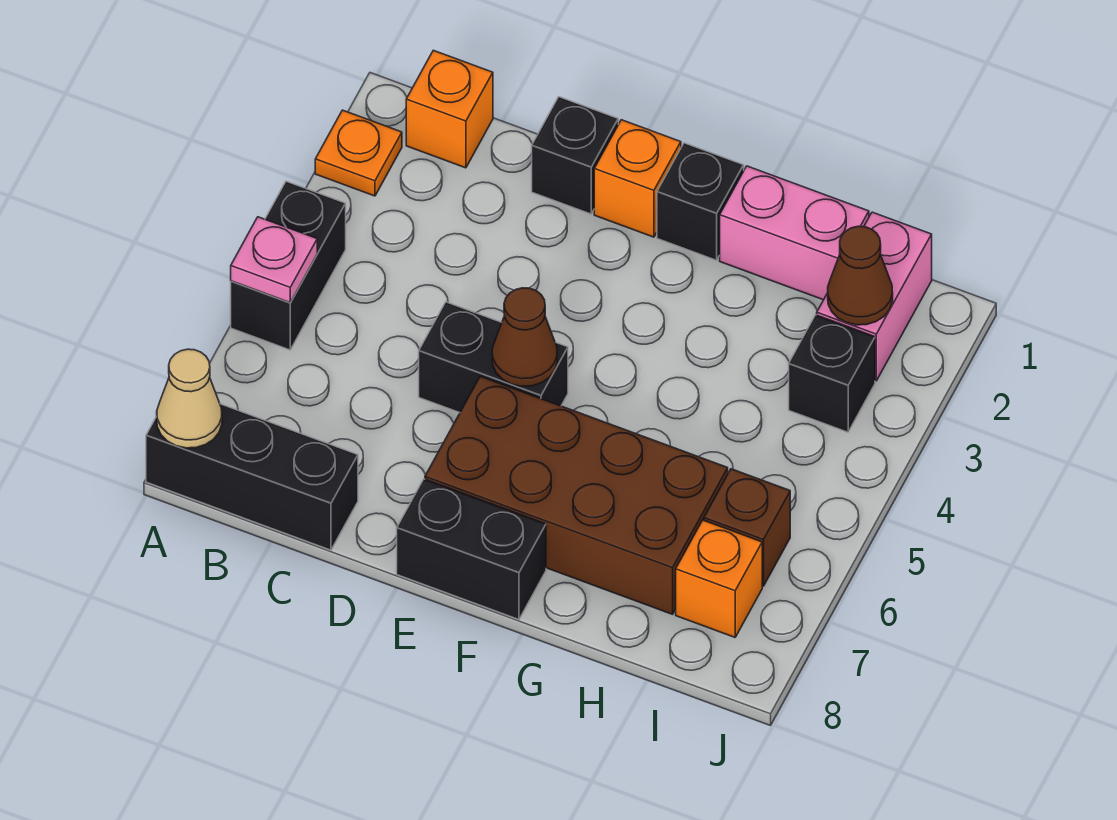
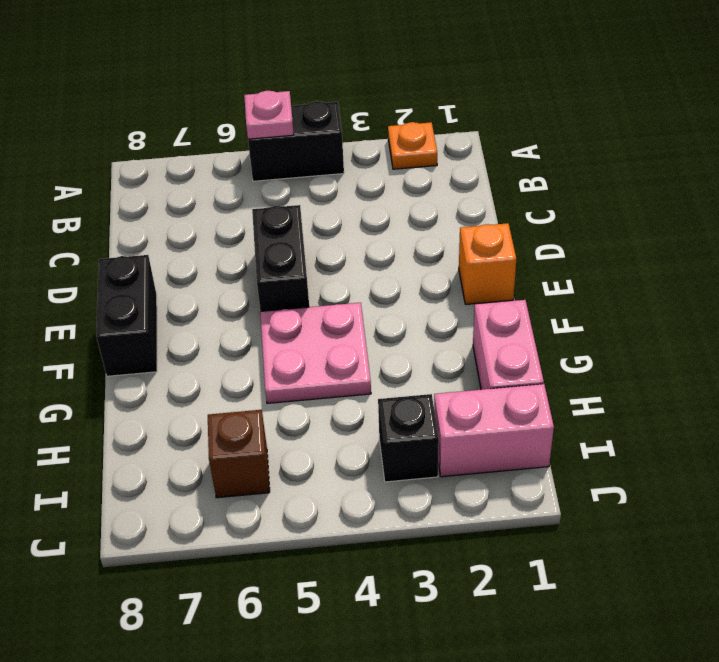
pink plate F4:G5 level 1 -> none
none -> black brick A8:C8 level 1
none -> orange brick B1 level 1
none -> black brick D1 level 1

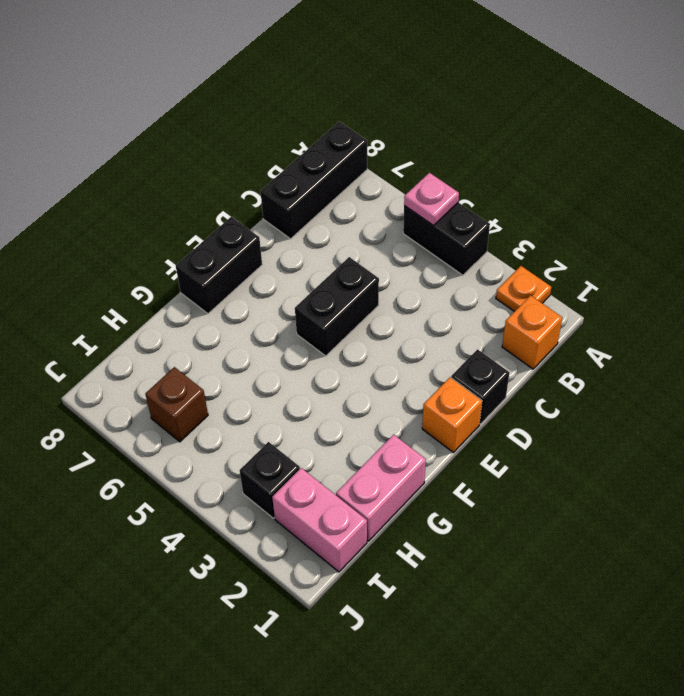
none -> brown brick E6:H7 level 1
none -> black brick F1 level 1
none -> orange brick I7 level 1

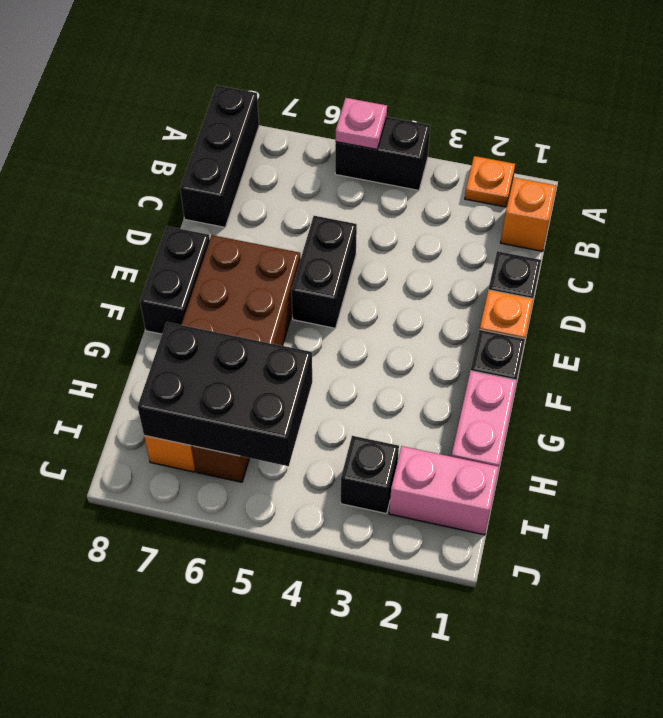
black brick H5:I7 level 2 -> none
none -> tan cone A8 level 2
none -> brown cone E5 level 2
none -> brown cone I2 level 2

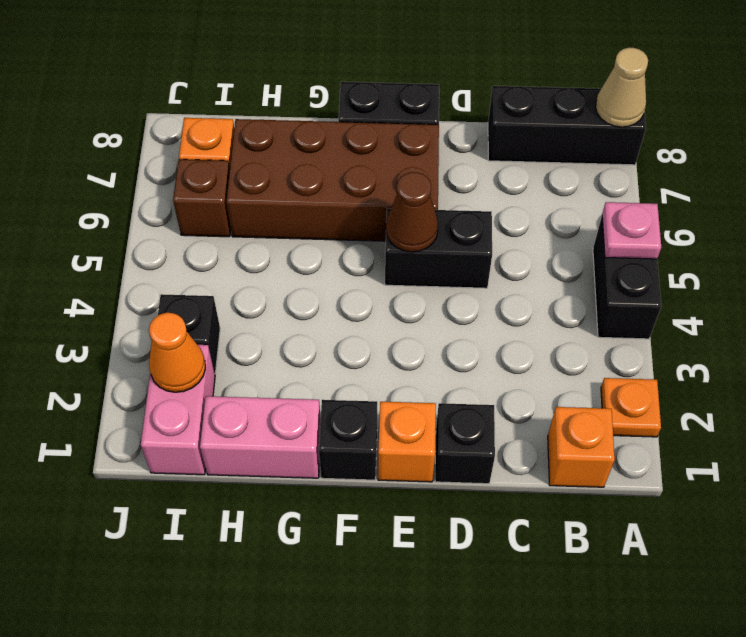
orange cone I2 level 2 -> brown cone I2 level 2

